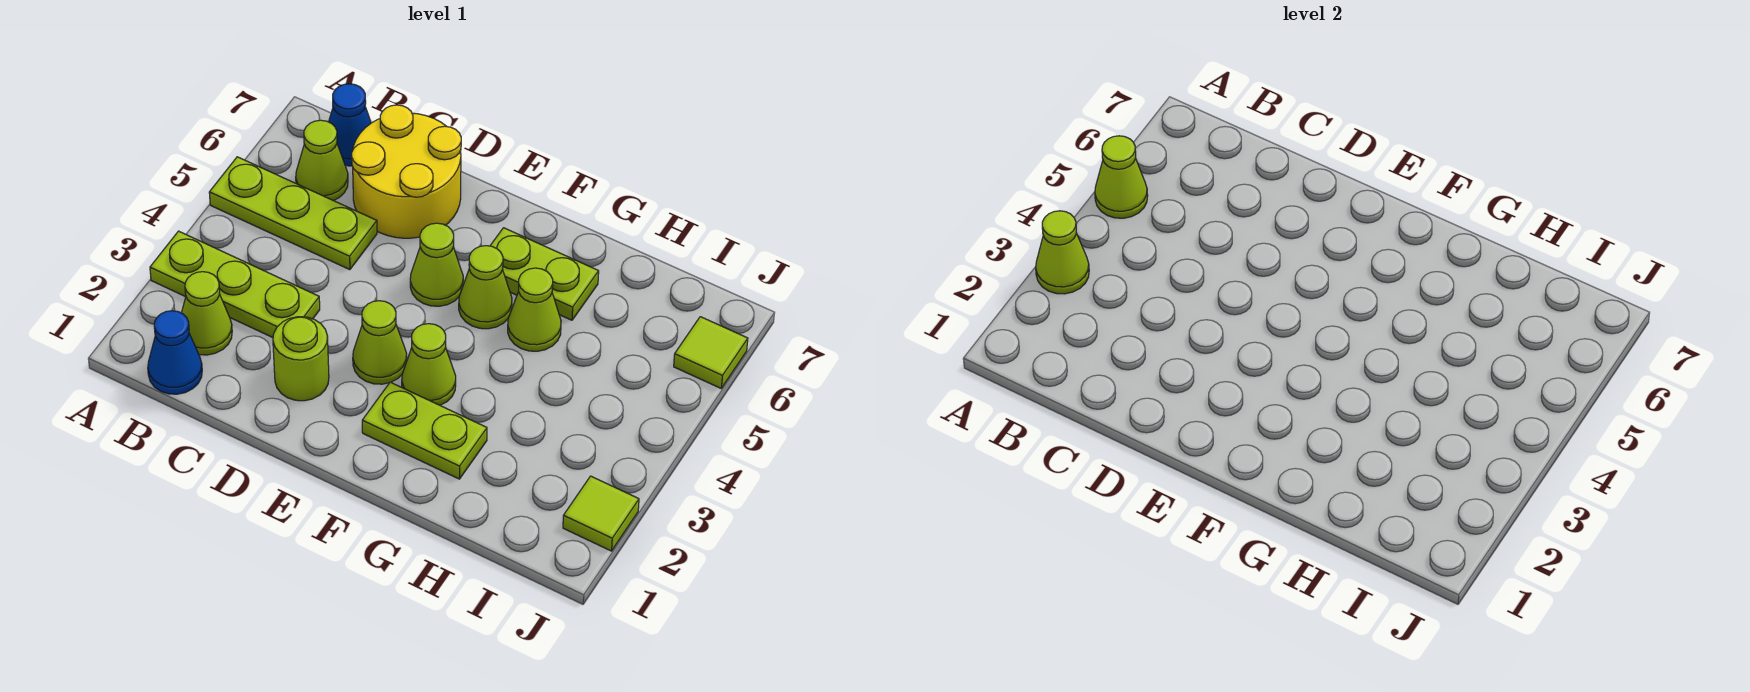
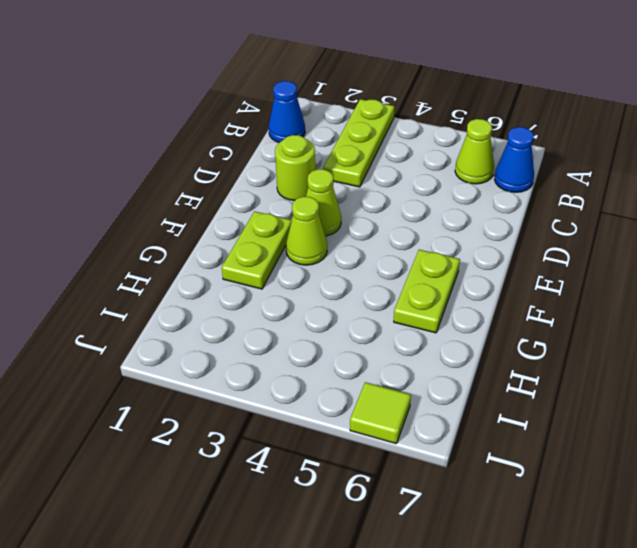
none -> lime plate A5:C5 level 1
none -> lime cone B2 level 1
none -> yellow round brick C6:D7 level 1

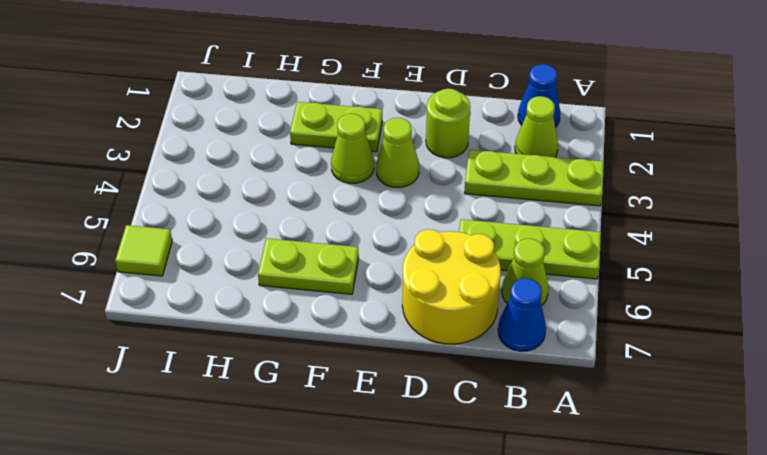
none -> lime cone E5 level 1
none -> lime cone F5 level 1
none -> lime cone G5 level 1

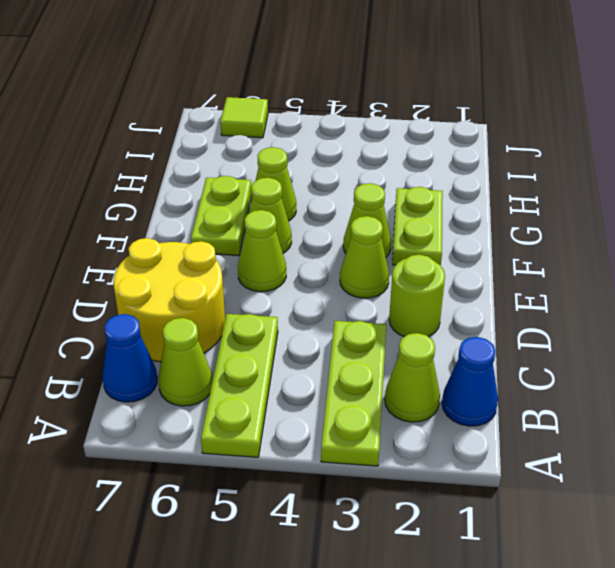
none -> lime tile J2 level 1
none -> lime cone A3 level 2
none -> lime cone A5 level 2

